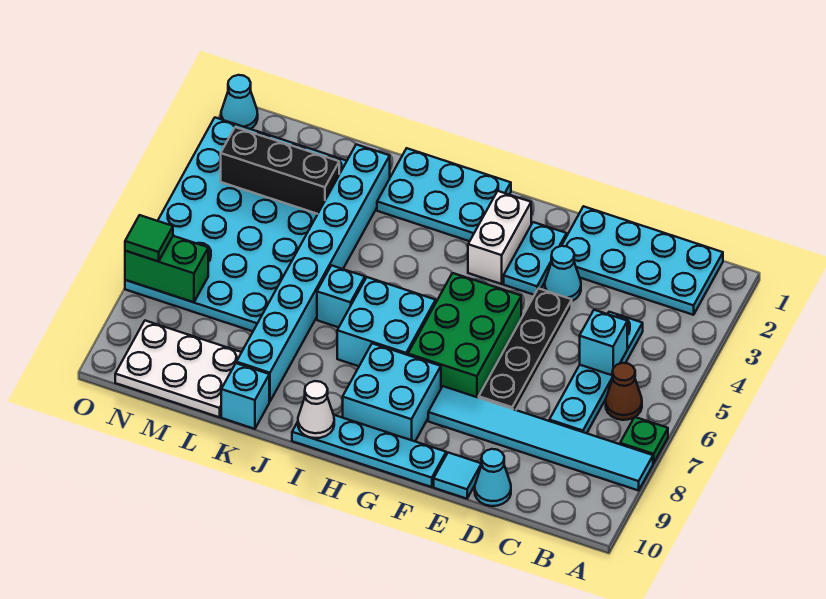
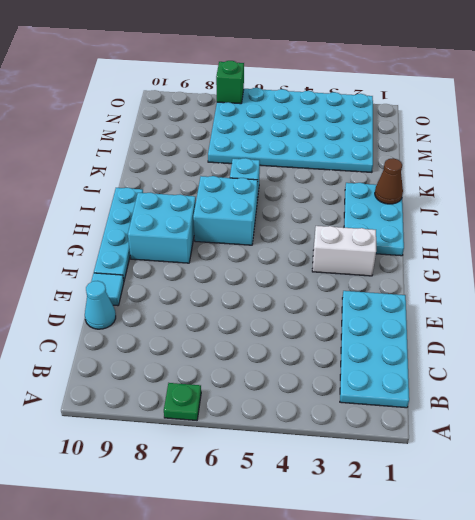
brown cone J1 level 2 -> brown cone B6 level 1
green brick O7 level 2 -> green brick N7:O7 level 2
none -> cyan tile A8:F8 level 1
none -> cyan plate C4:C7 level 1
none -> cyan cone E3 level 1

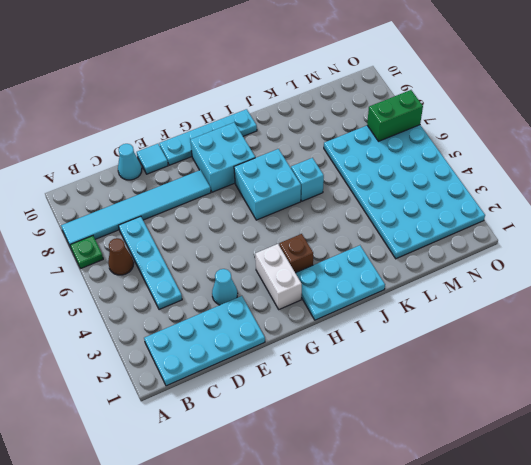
brown brick H3 level 1 -> none
none -> black plate E4:E7 level 1
none -> cyan plate F2:F3 level 1
none -> green brick F5:G7 level 1

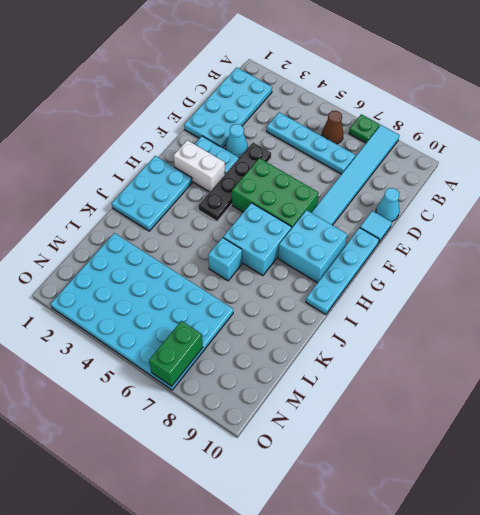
black plate E4:H4 level 1 -> black plate E4:E7 level 1
none -> cyan brick K2:K9 level 1
none -> cyan brick K10 level 1
none -> white plate L9:N10 level 1

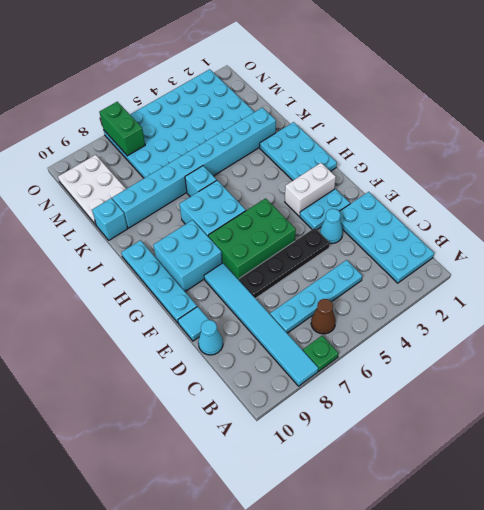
none -> cyan cone O1 level 1
none -> cyan brick C5 level 2
none -> white cone I10 level 2

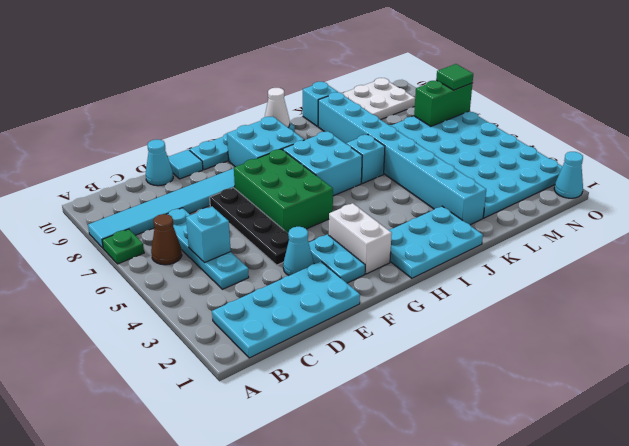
none -> black brick L3:N3 level 2

